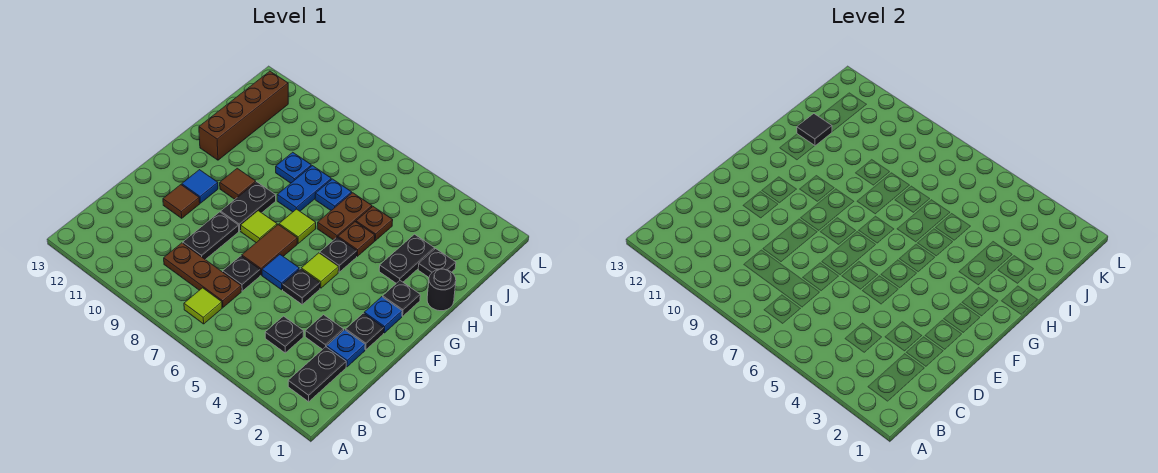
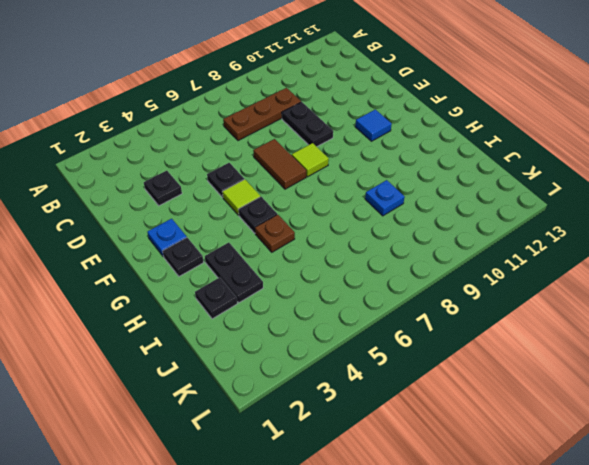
none -> black plate B2:C2 level 1
none -> lime tile B7 level 1
none -> black plate C4 level 1
none -> blue plate D2 level 1

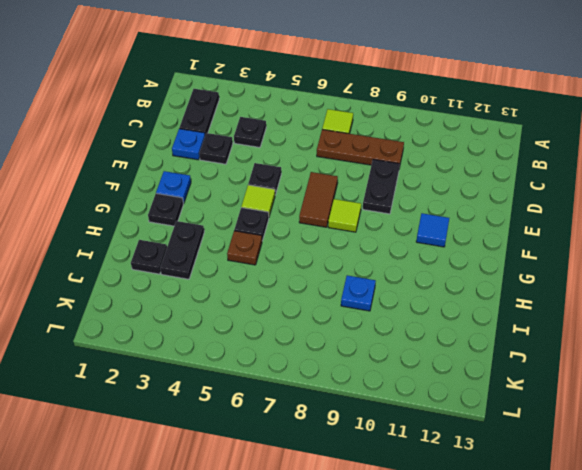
none -> black plate D7 level 1
none -> black plate E2 level 1
none -> blue tile E6 level 1
none -> brown tile E11 level 1

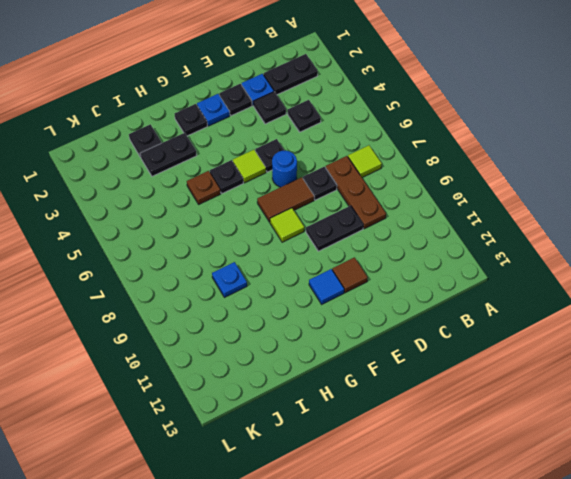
blue round brick E6 level 1 -> blue tile E6 level 1
none -> black plate F9:G9 level 1
none -> lime tile G7 level 1
none -> brown tile G10 level 1
none -> black round brick H1 level 1

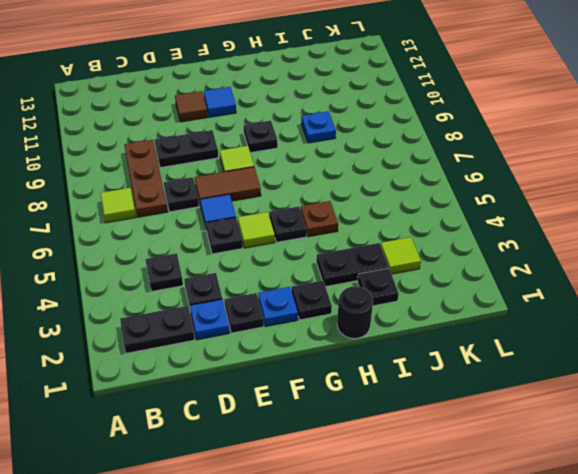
black plate G9 level 1 -> black plate F9:G9 level 1
lime tile J3 level 1 -> lime tile G7 level 1
none -> brown tile G10 level 1
none -> brown plate H6:I6 level 1
none -> blue plate H8:I8 level 1
none -> brown brick H12:K12 level 1

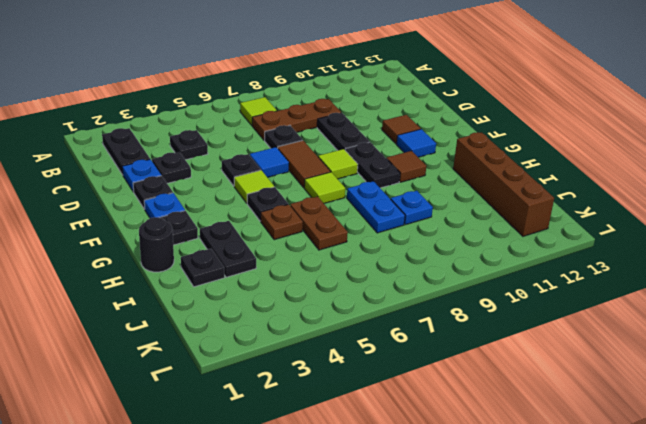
none -> brown plate I5 level 1
none -> blue plate I7 level 1
none -> black tile I12 level 2

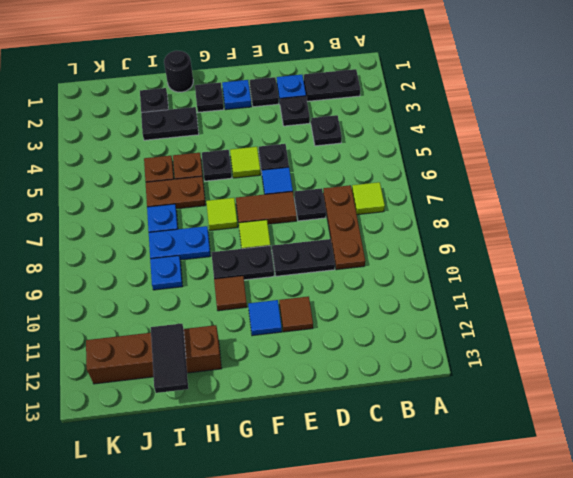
black tile I12:I13 level 2 -> black tile I12 level 2

